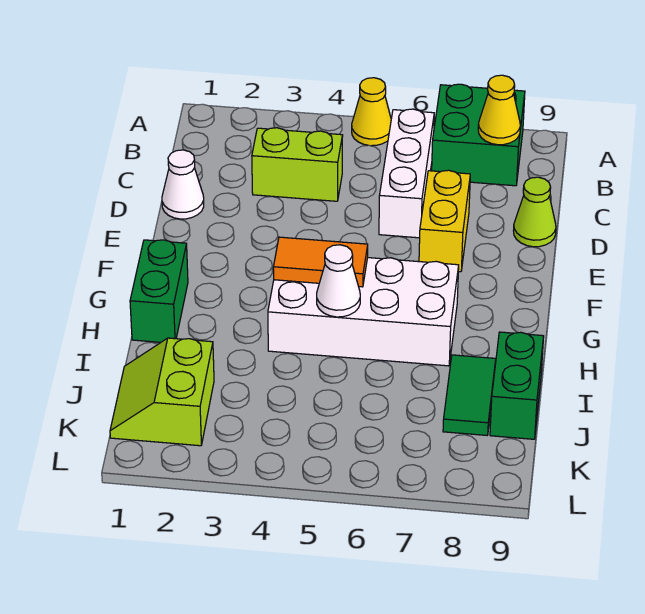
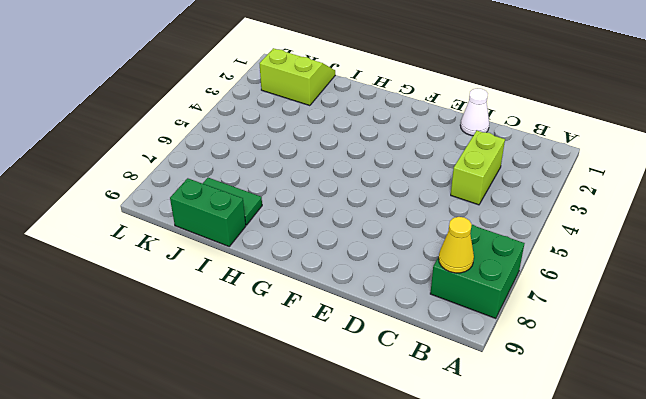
none -> yellow cone A5 level 1
none -> white brick B6:D6 level 1
none -> yellow brick D7:E7 level 1

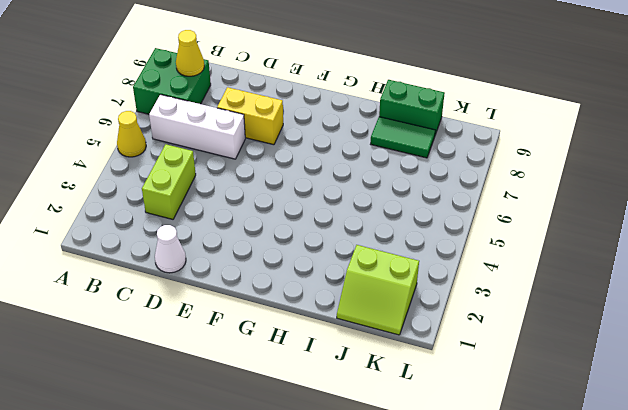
none -> lime cone D9 level 1
none -> green brick G1:H1 level 1
none -> white brick G4:H7 level 1

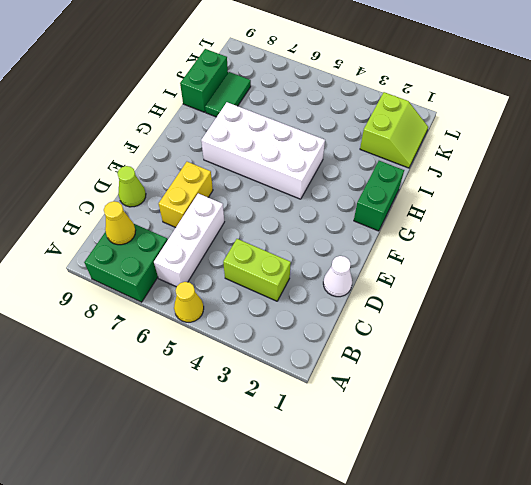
none -> orange tile G4:G5 level 2
none -> white cone H5 level 2

